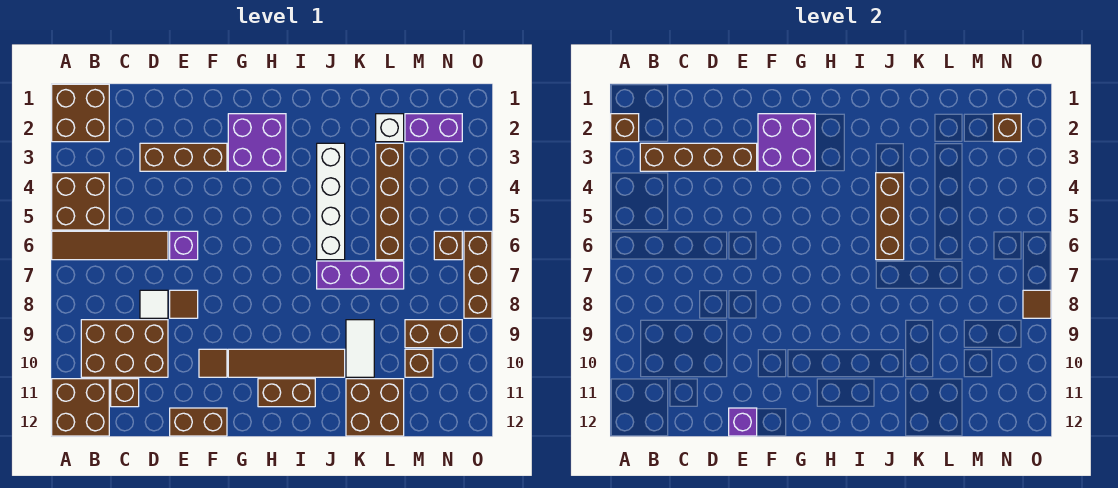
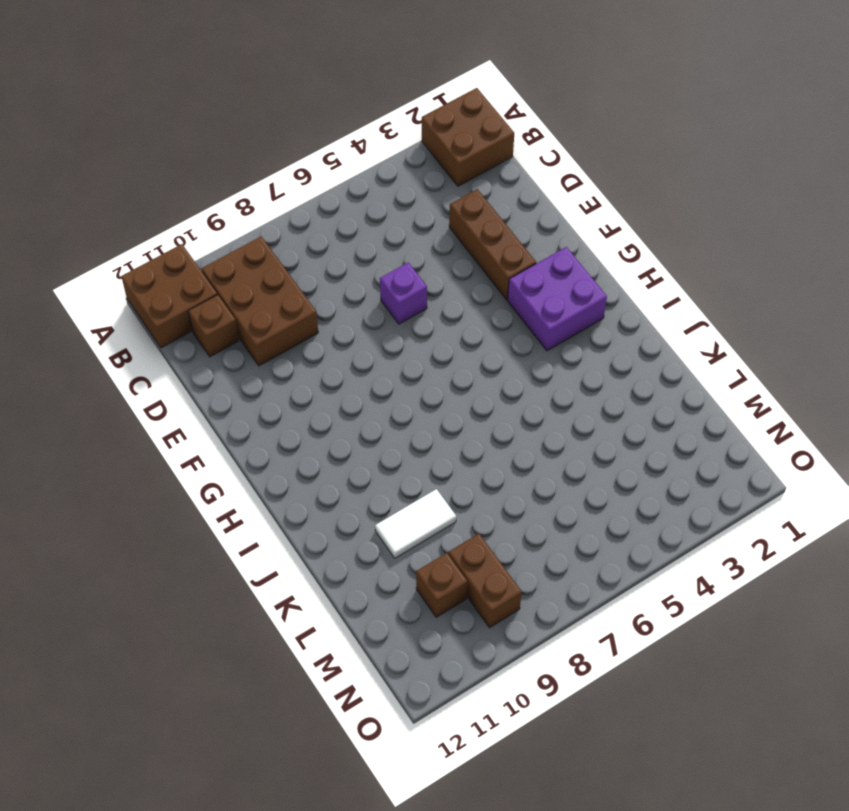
none -> brown brick A4:B5 level 1
none -> brown tile A6:D6 level 1
none -> white tile D8 level 1
none -> brown tile E8 level 1

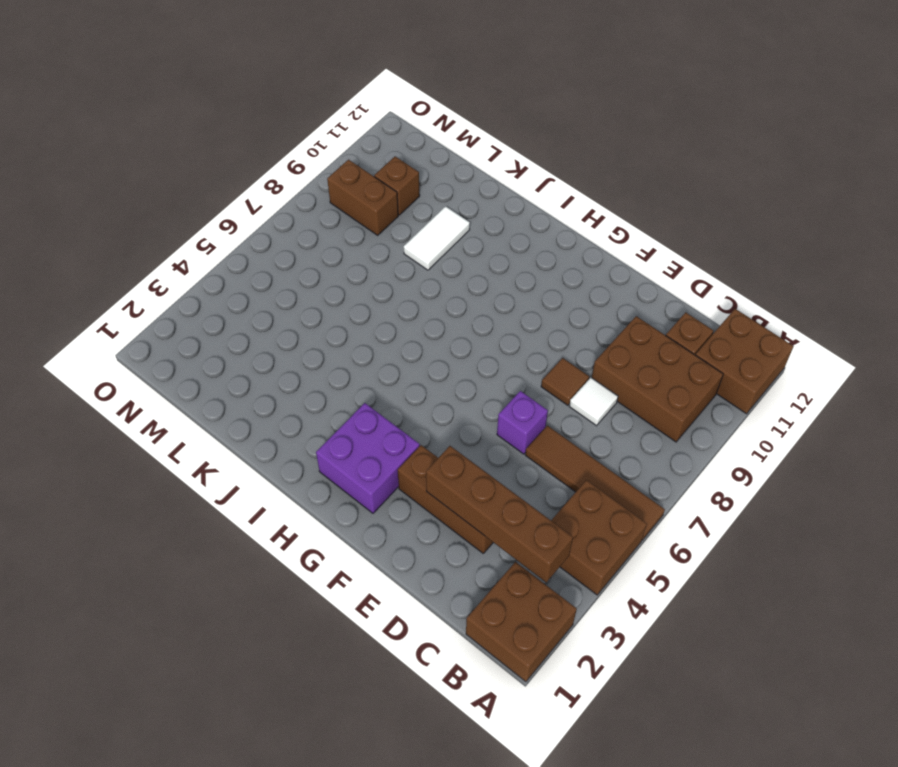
none -> brown brick E12:F12 level 1
none -> brown tile F10 level 1
none -> brown tile G10:J10 level 1
none -> brown brick H11:I11 level 1

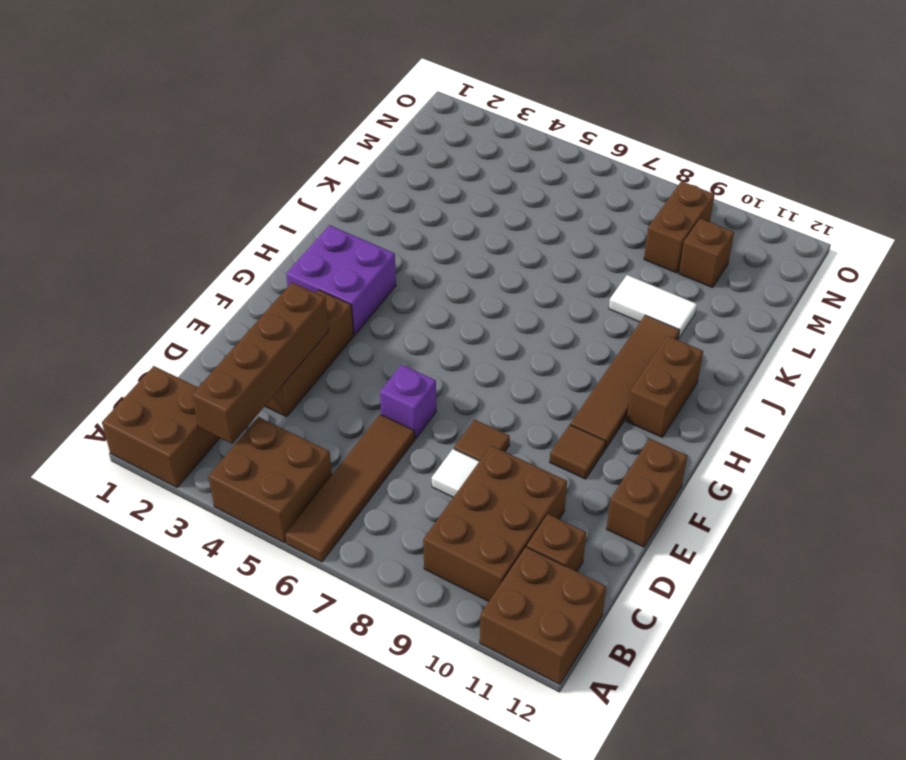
none -> white brick J3:J6 level 1
none -> purple brick J7:L7 level 1
none -> brown brick K11:L12 level 1
none -> white brick L2 level 1

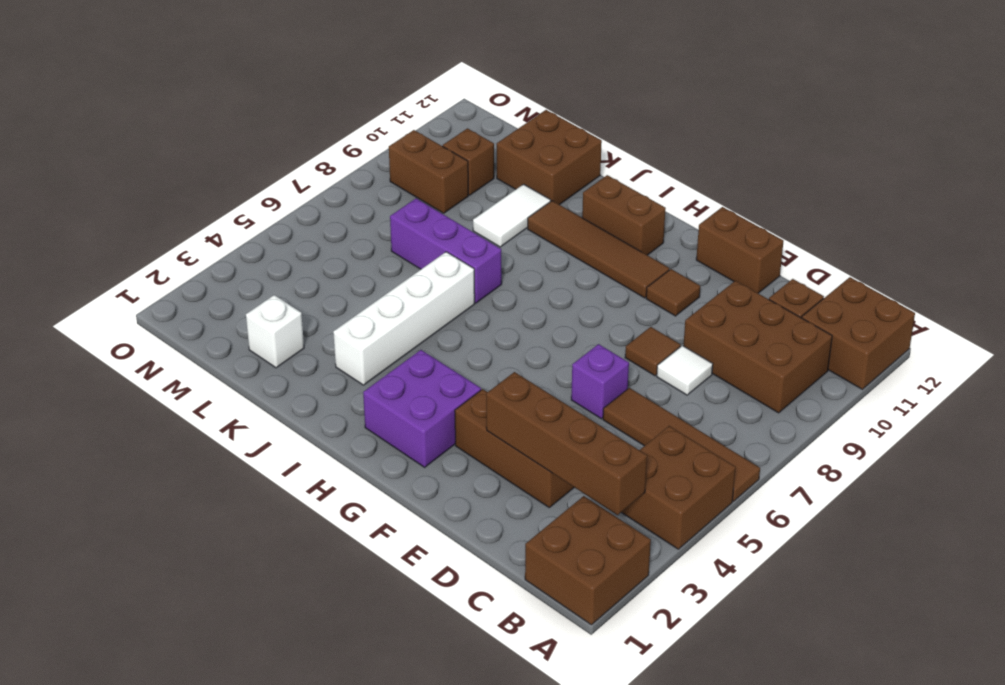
none -> brown brick L3:L6 level 1
none -> purple brick M2:N2 level 1
none -> brown brick N6 level 1
none -> brown brick O6:O8 level 1

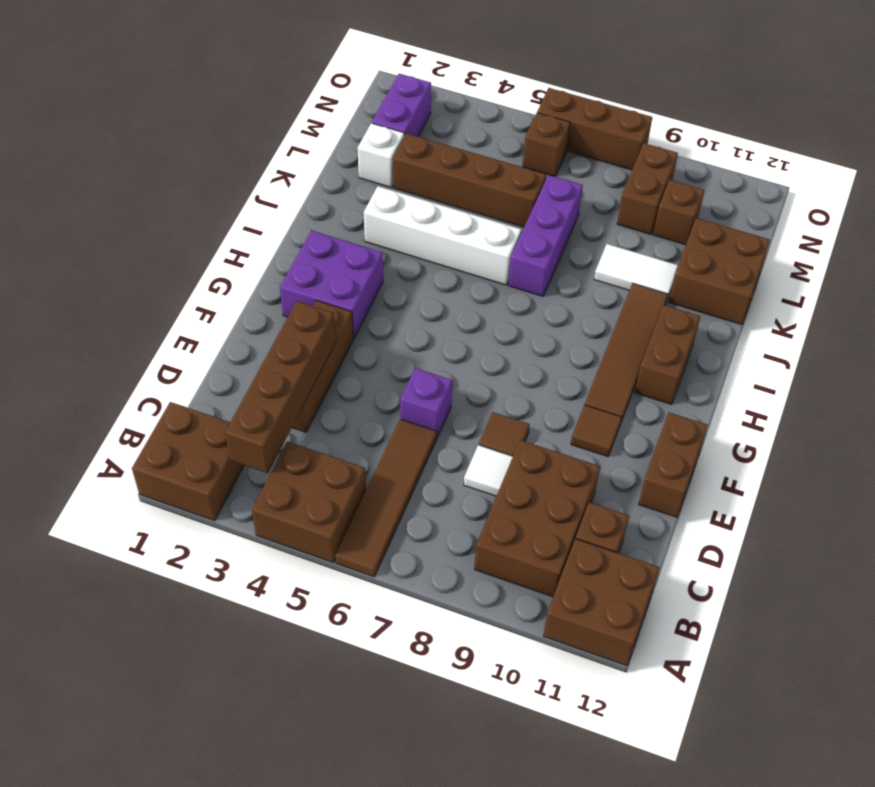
none -> brown brick A2 level 2
none -> purple brick E12 level 2
none -> purple brick F2:G3 level 2
none -> brown brick J4:J6 level 2

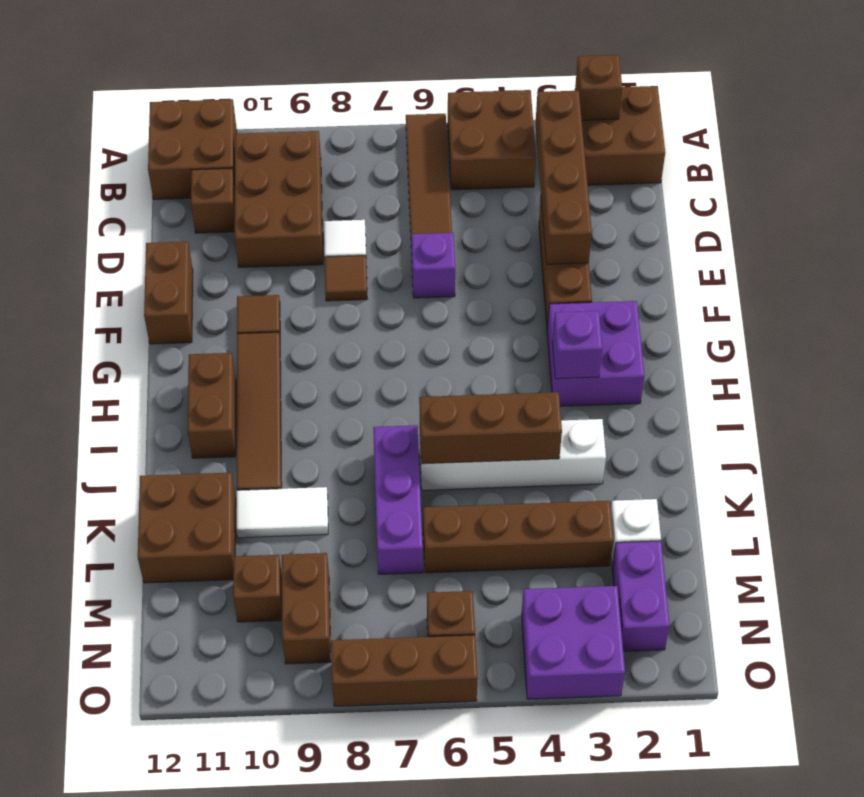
purple brick H3 level 2 -> purple brick E12 level 2
purple brick N3:O4 level 1 -> purple brick F2:G3 level 2
none -> brown brick N2 level 2
none -> brown tile O8 level 2

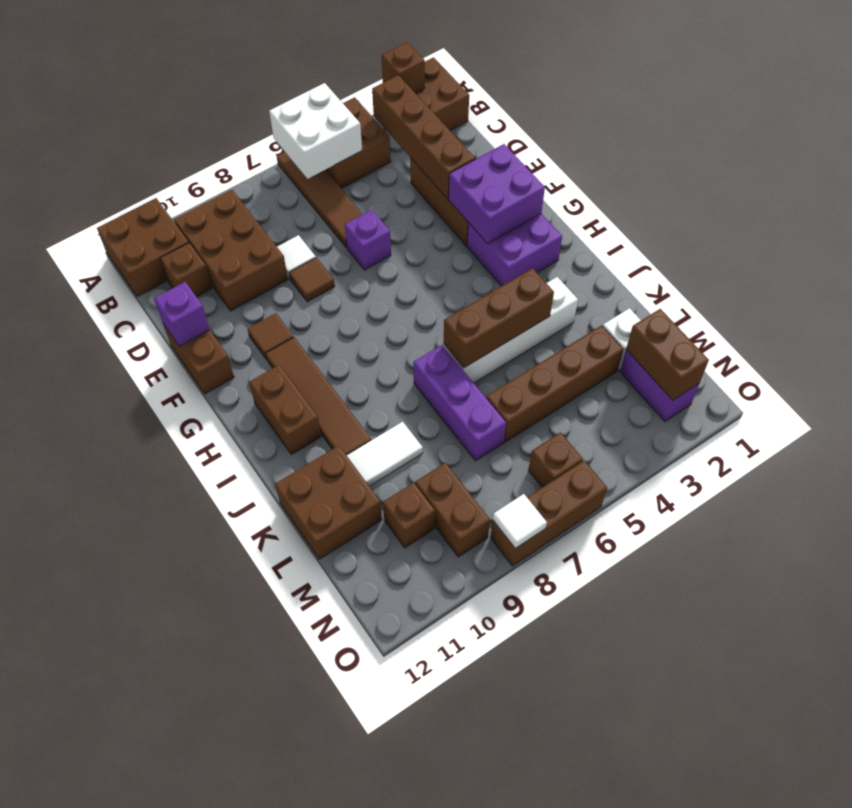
white brick A5:B6 level 2 -> none
brown brick M2:N2 level 2 -> brown brick N2 level 2
white tile O8 level 2 -> brown tile O8 level 2

